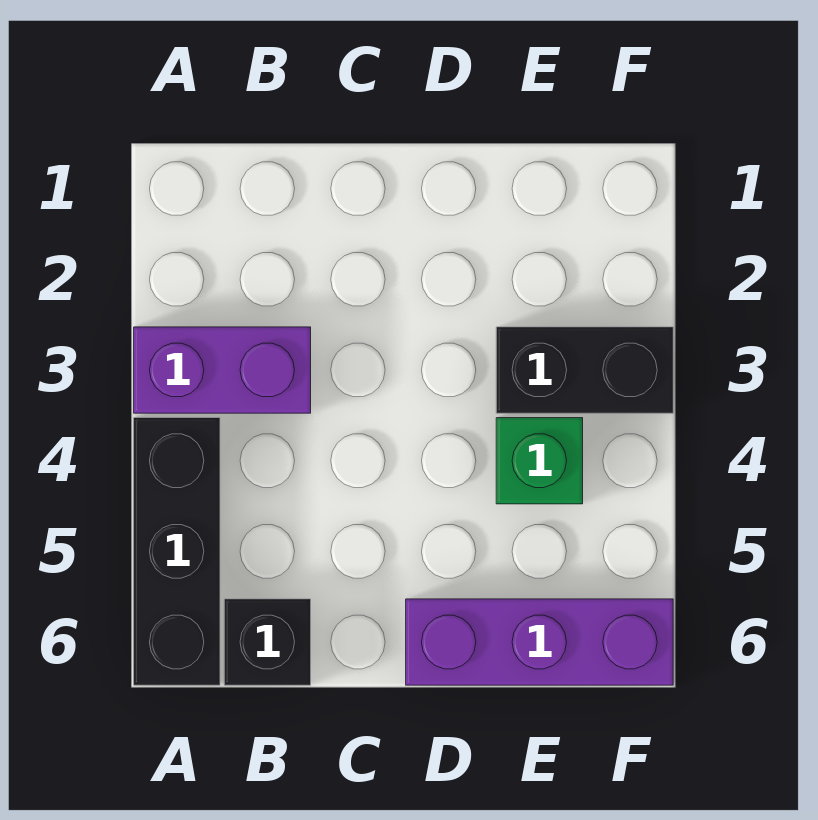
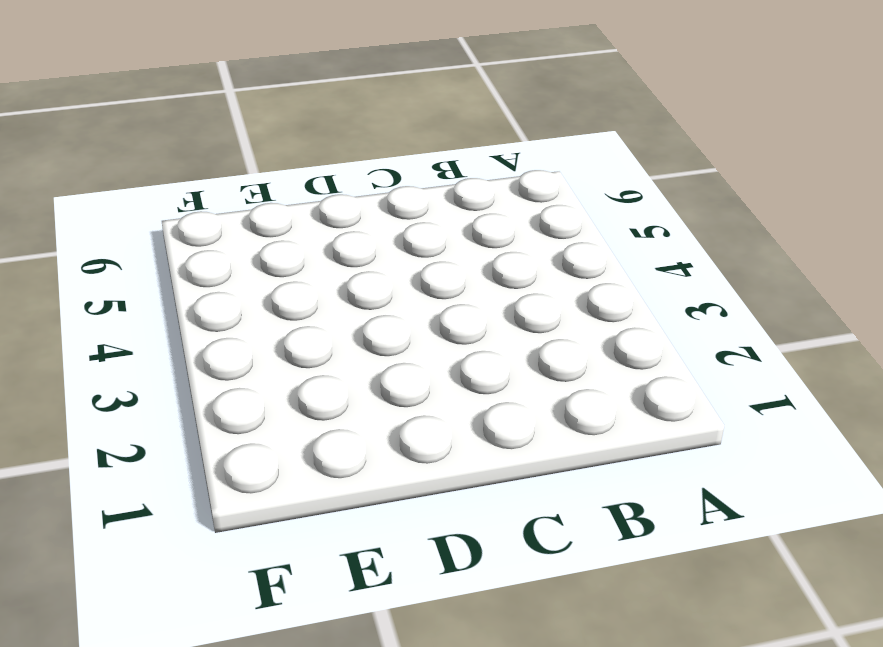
none -> purple brick A3:B3 level 1
none -> black brick A4:A6 level 1

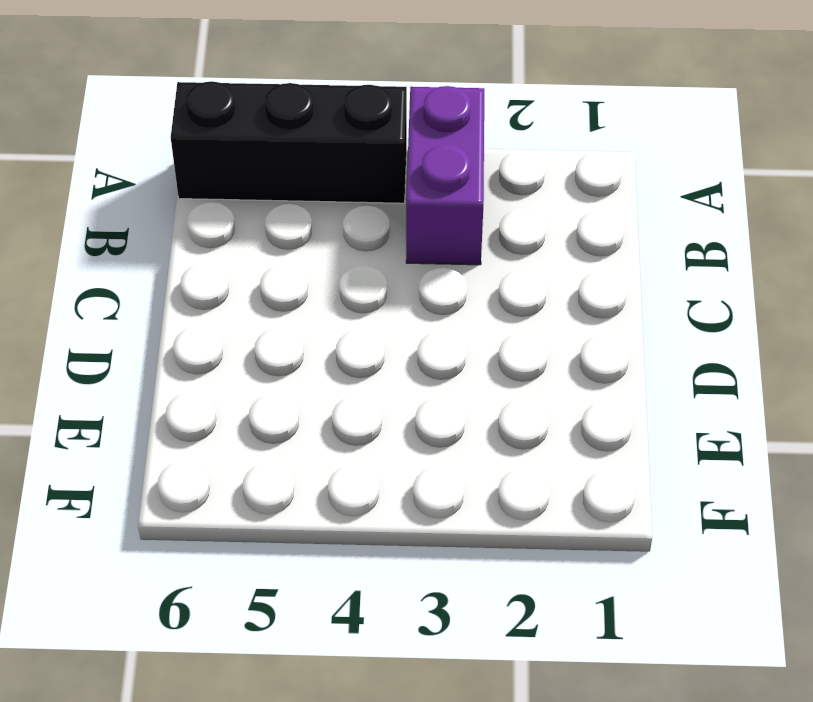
none -> black brick B6 level 1
none -> purple brick D6:F6 level 1

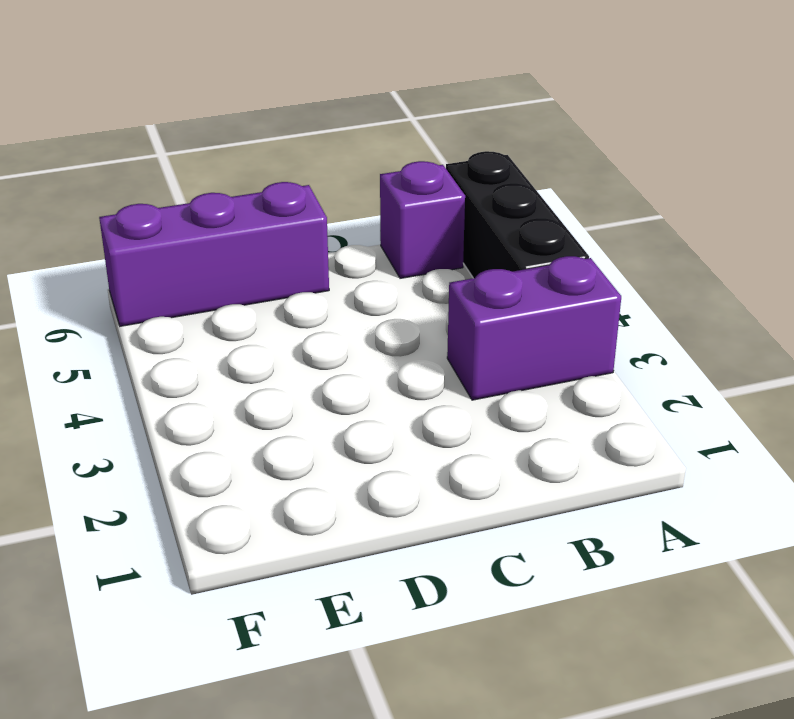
purple brick B6 level 1 -> black brick B6 level 1
none -> black brick E3:F3 level 1
none -> green brick E4 level 1

